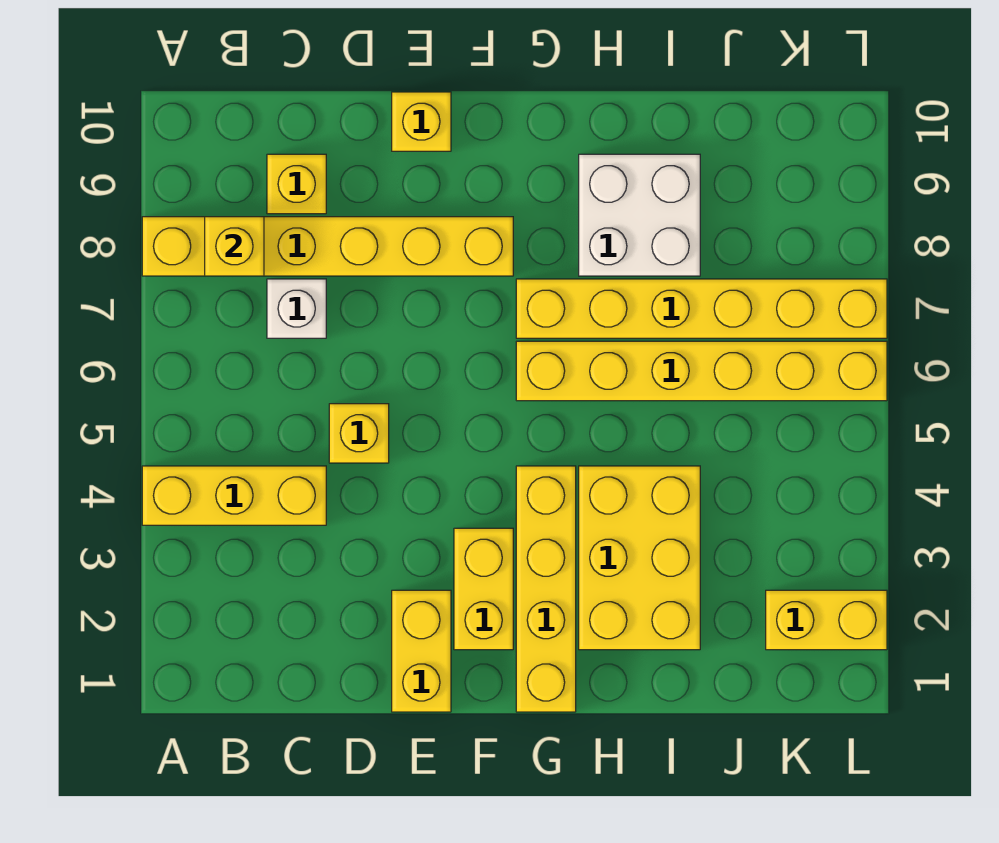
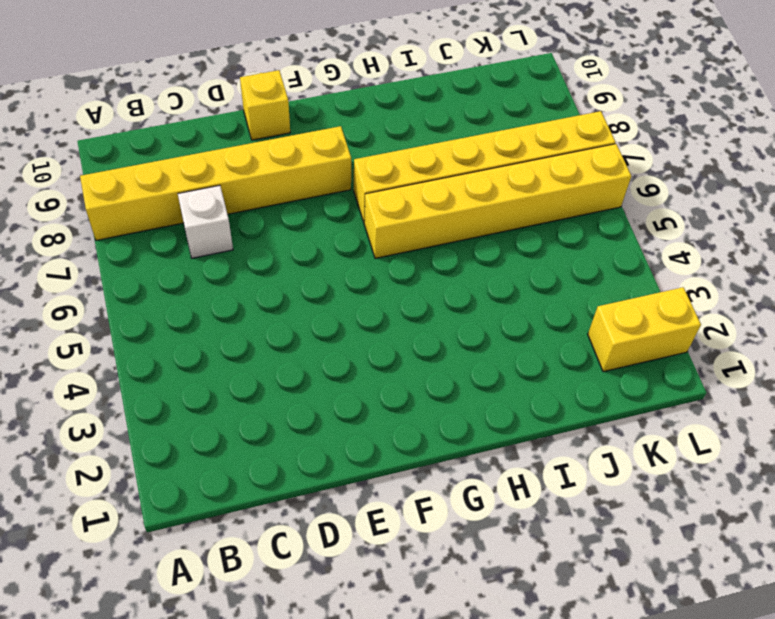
none -> yellow brick A4:C4 level 1
none -> yellow brick C9 level 1
none -> yellow brick D5 level 1

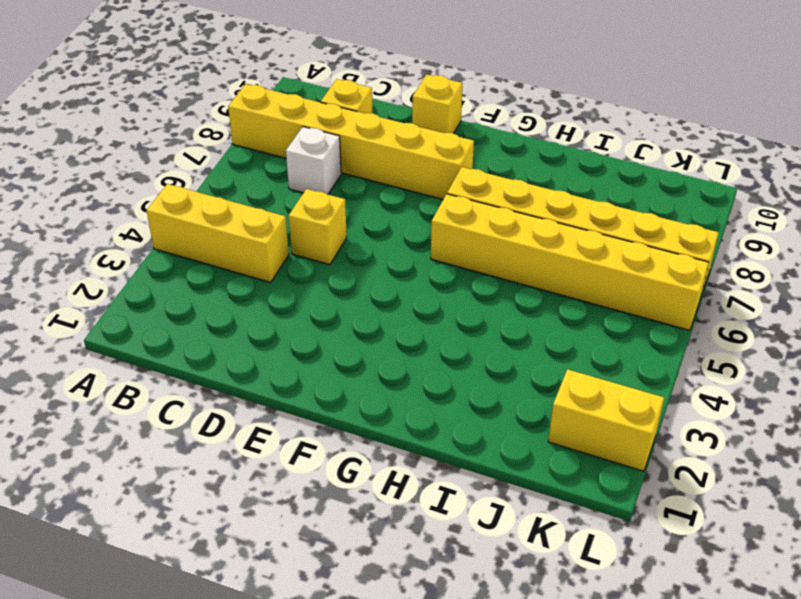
none -> yellow brick E1:E2 level 1
none -> yellow brick F2:F3 level 1
none -> yellow brick G1:G4 level 1

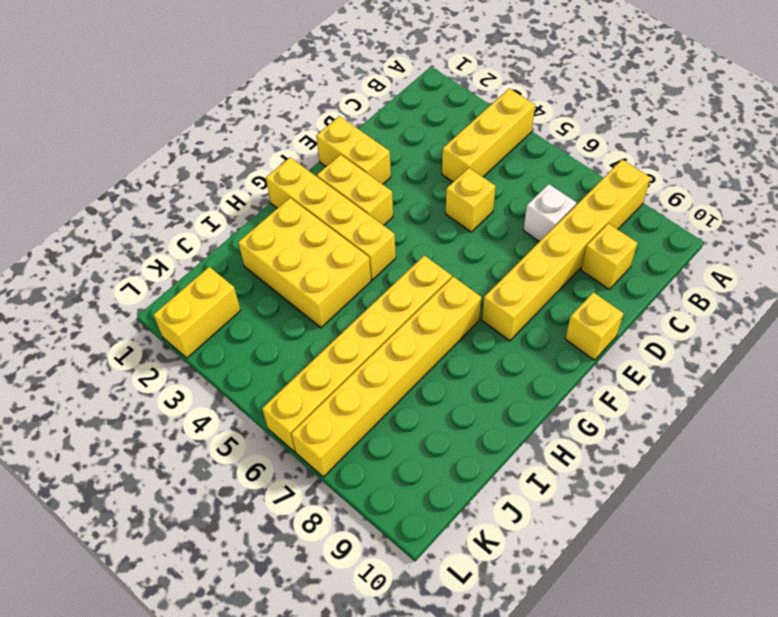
none -> white brick H8:I9 level 1
none -> yellow brick B8 level 2

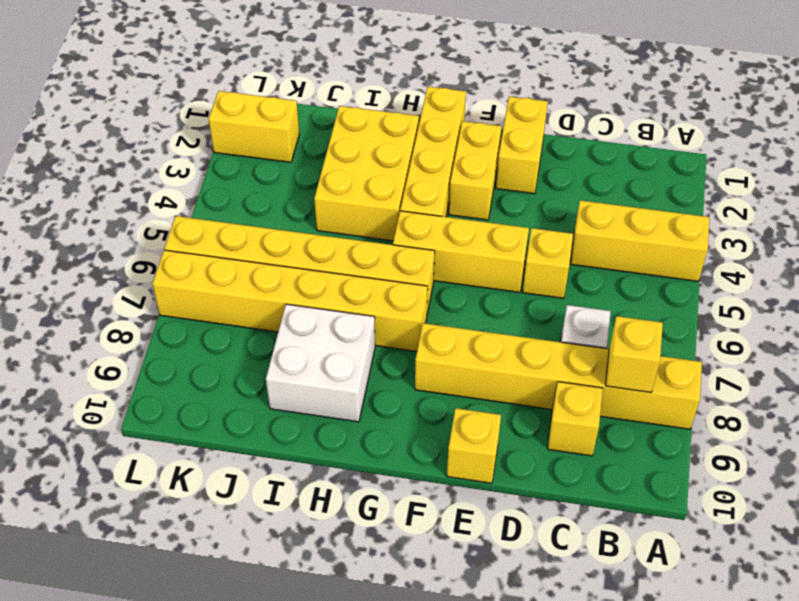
yellow brick E5:G5 level 1 -> none

